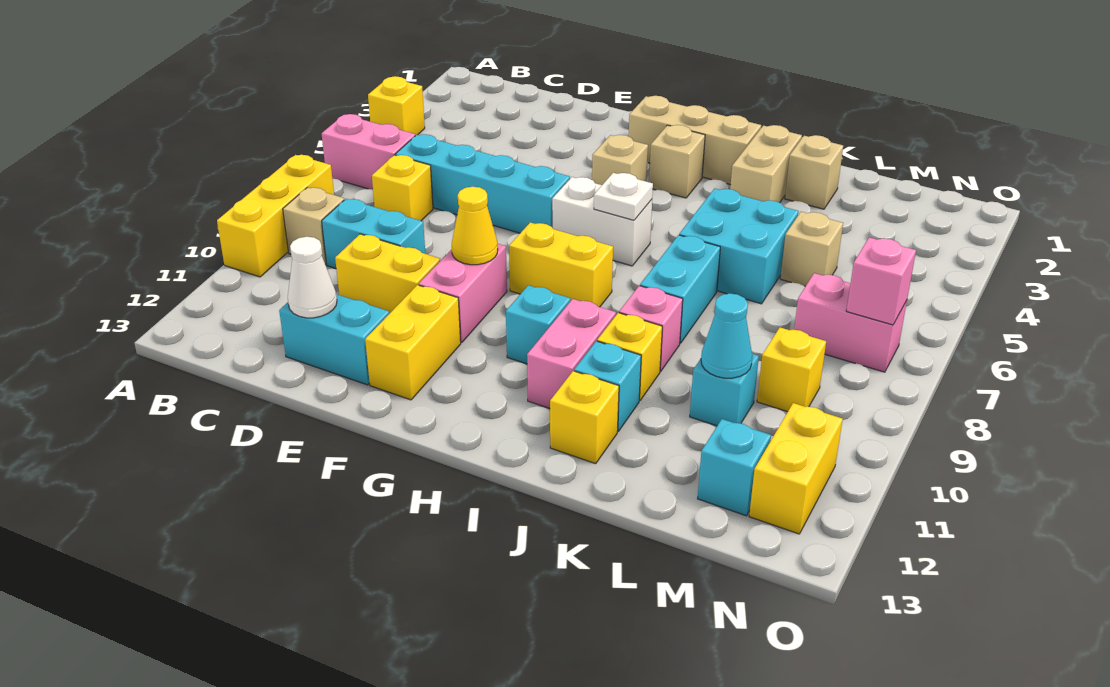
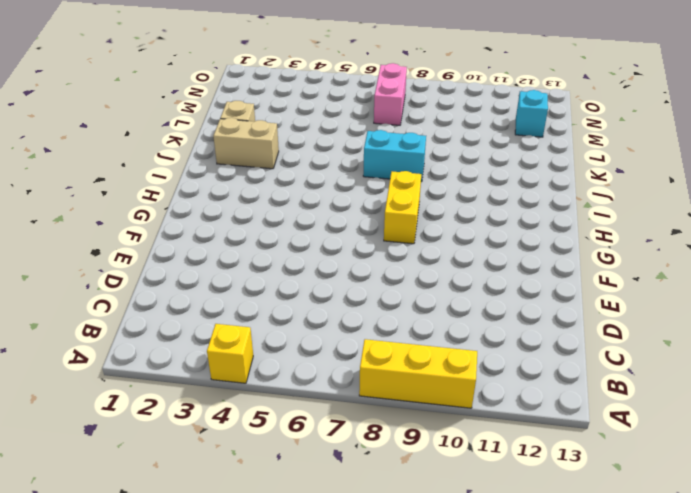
none -> pink brick A6:B6 level 1
none -> tan brick B9 level 1
none -> cyan brick C6:F6 level 1
none -> yellow brick C7 level 1

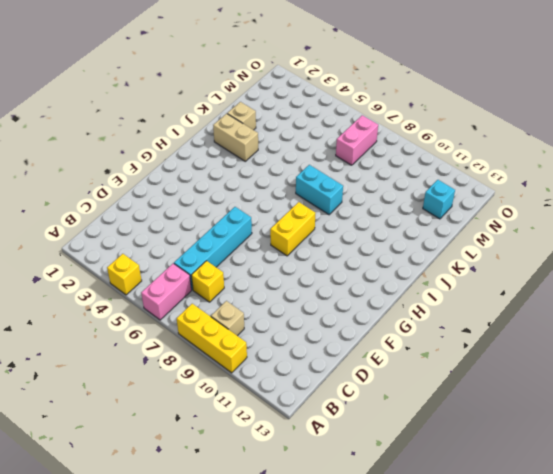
none -> cyan brick C9:D9 level 1
none -> yellow brick D10:E10 level 1
none -> cyan brick D12:E12 level 1
none -> pink brick F9:F10 level 1

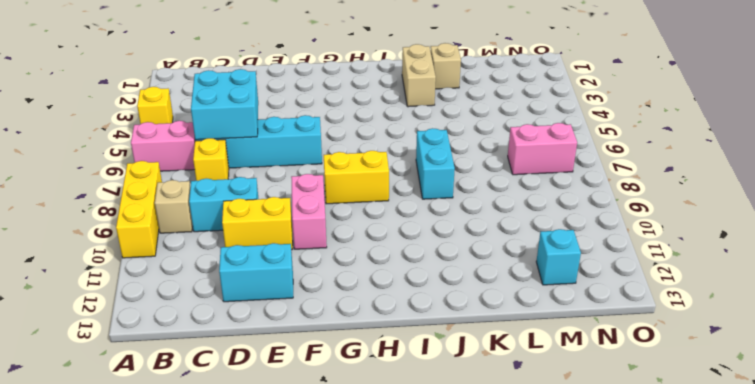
cyan brick C5:D6 level 2 -> cyan brick J5:K6 level 1
none -> yellow brick F11:F12 level 1
none -> tan brick G2:I2 level 1
none -> tan brick G4 level 1
none -> white brick G6:H6 level 1

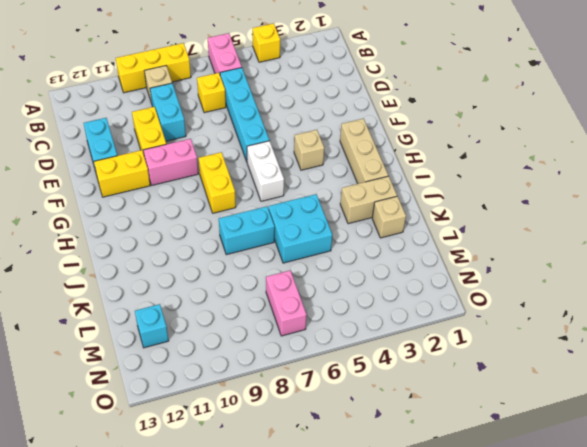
none -> tan brick H3 level 1
none -> cyan brick H10 level 1
none -> pink brick I10:I11 level 1
none -> pink brick J9 level 1

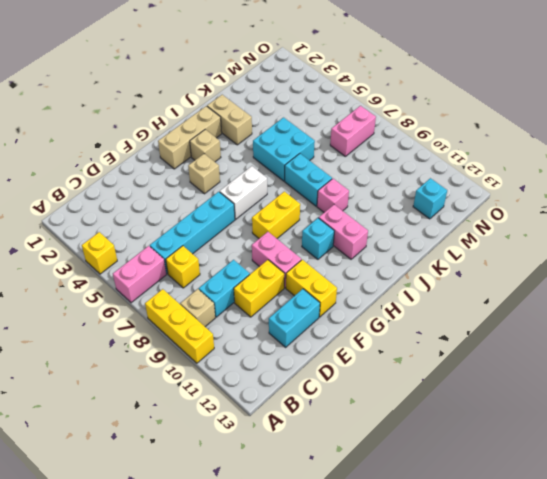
none -> yellow brick J10 level 1
none -> cyan brick J11 level 1
none -> yellow brick J12 level 1
none -> tan brick K2 level 1

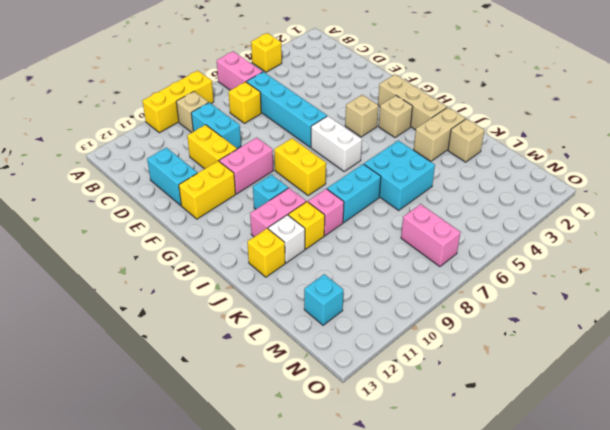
white brick J11 level 1 -> cyan brick J11 level 1
none -> tan brick L5 level 1
none -> cyan brick L10 level 1
none -> yellow brick M9 level 1
none -> yellow brick N11:N12 level 1

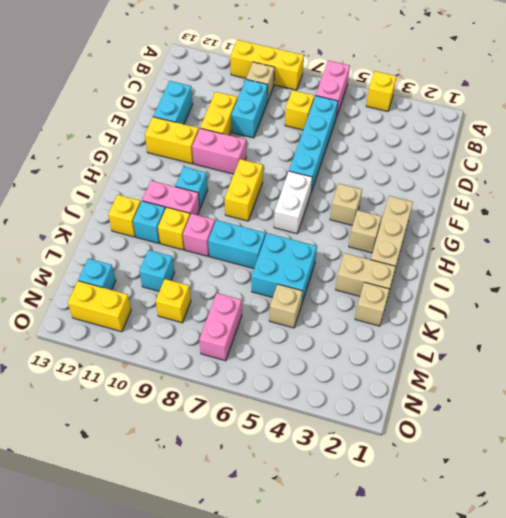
none -> white cone D12 level 2
none -> yellow cone F9 level 2
none -> white plate H6 level 2
none -> cyan cone L10 level 2

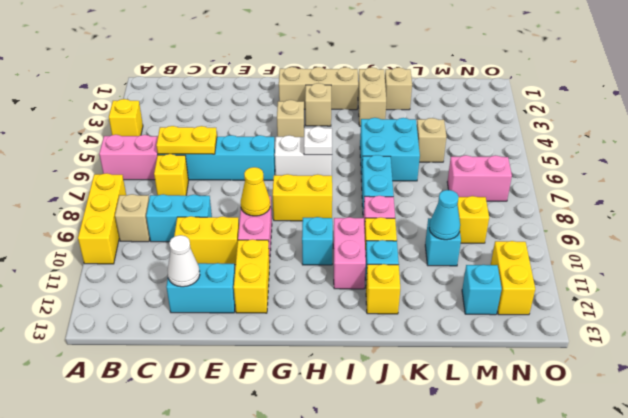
yellow plate C6:D6 level 2 -> none
none -> pink brick N7 level 2

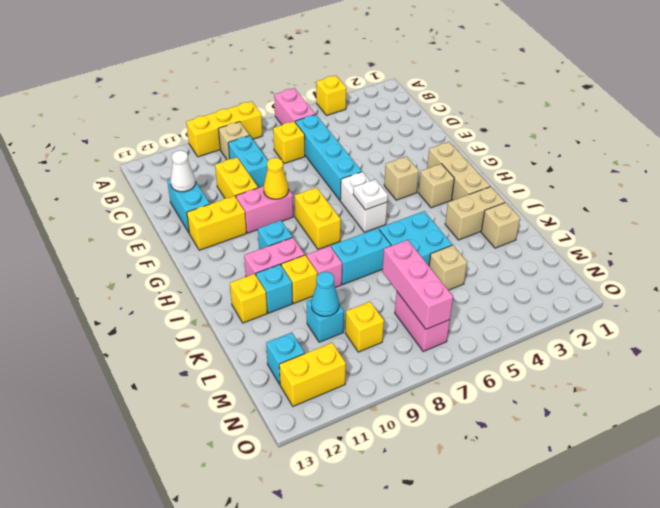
pink brick L7:N7 level 2 -> pink brick N7 level 2

